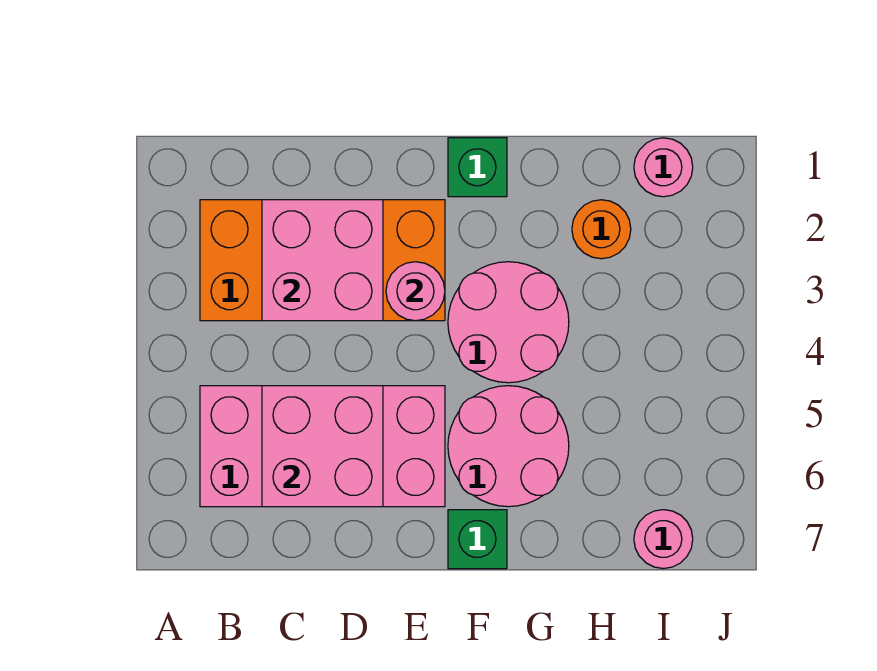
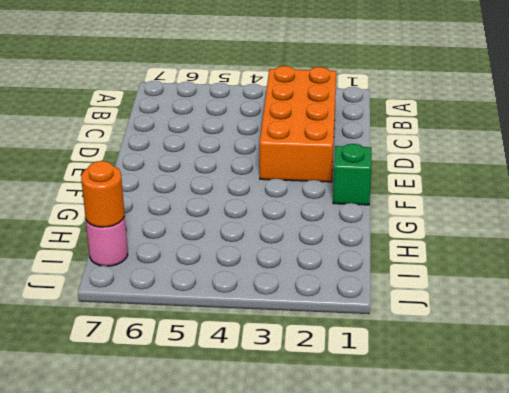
orange round brick I7 level 2 -> orange round brick H2 level 1
none -> pink brick B5:E6 level 1
none -> pink round brick F3:G4 level 1
none -> pink round brick F5:G6 level 1

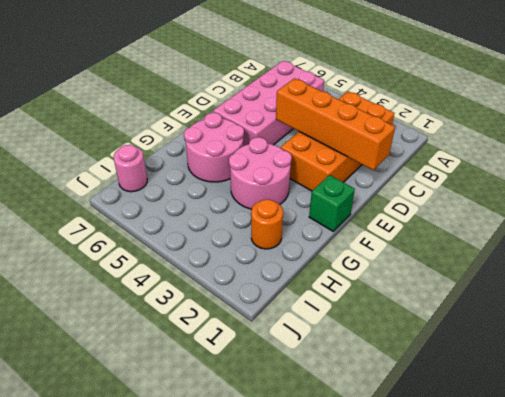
orange brick D1:D4 level 2 -> pink brick C2:D3 level 2
none -> green brick F7 level 1
none -> pink round brick I1 level 1
none -> pink brick C5:D6 level 2

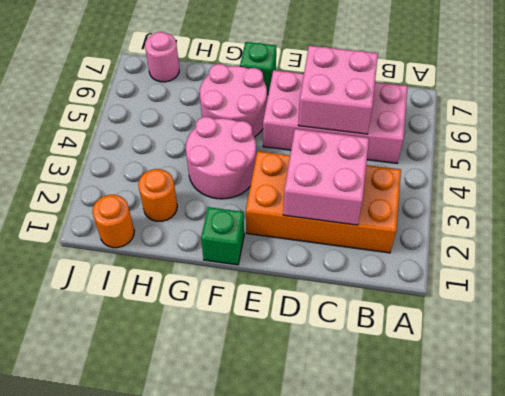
orange round brick I1 level 1 -> pink round brick I1 level 1
none -> pink round brick E3 level 2

